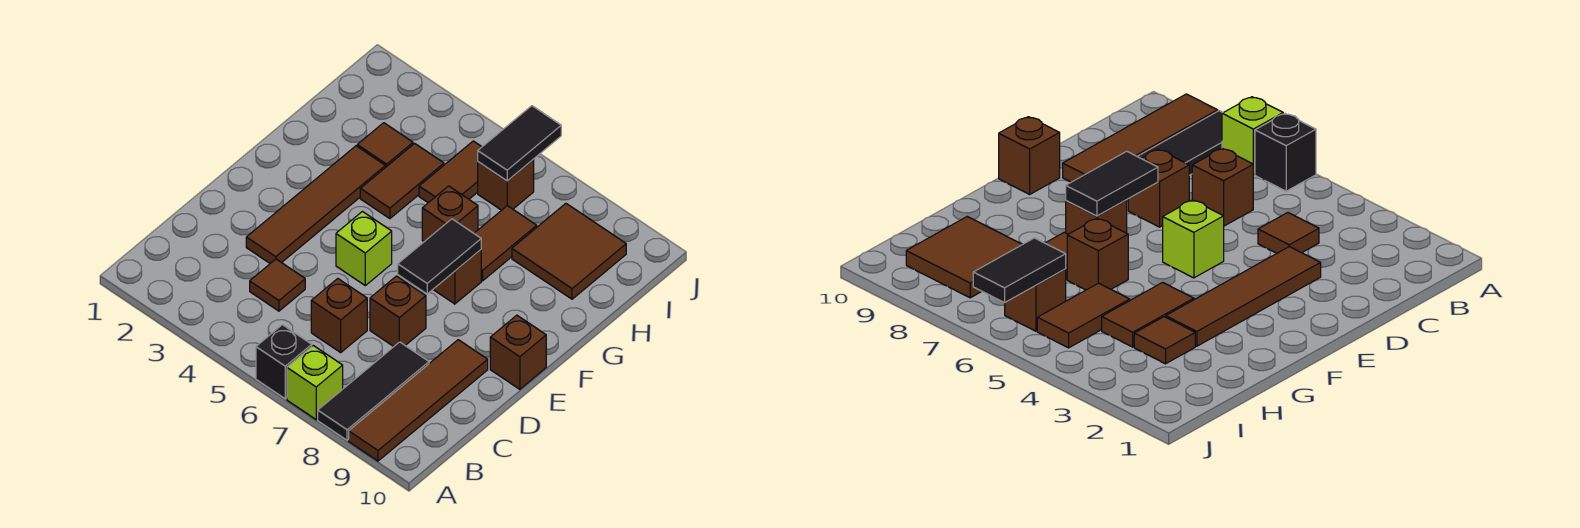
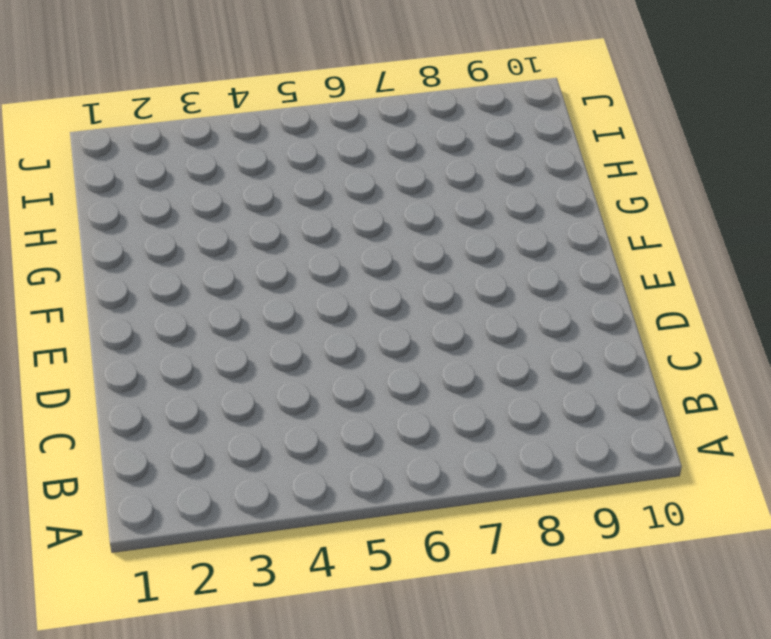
none -> black brick A6 level 1
none -> lime brick A7 level 1
none -> black tile A8:C8 level 1

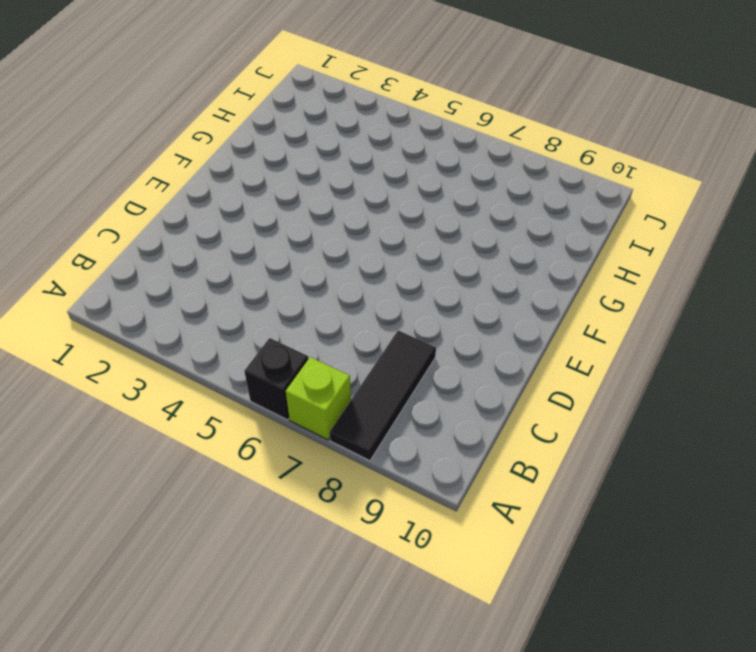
none -> brown tile A9:D9 level 1
none -> brown tile C4 level 1
none -> brown brick C6 level 1

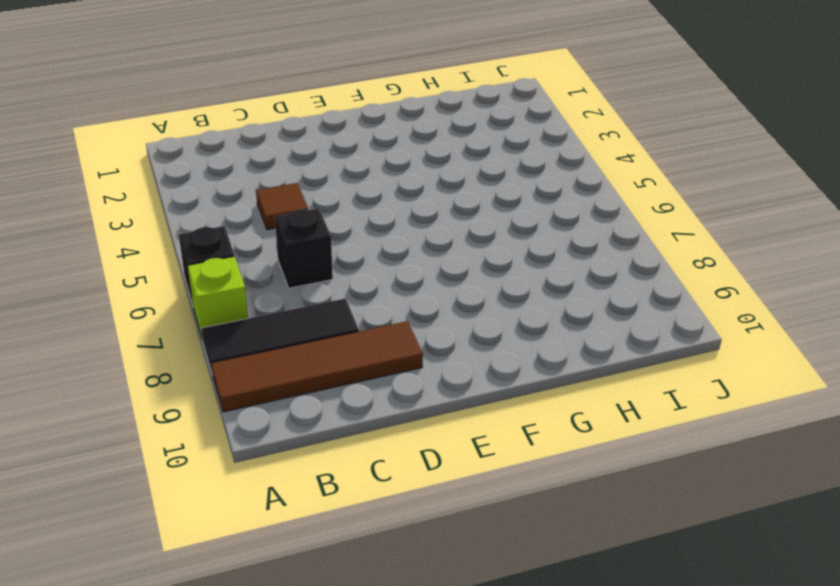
black brick C6 level 1 -> brown brick C6 level 1
none -> brown tile D3:G3 level 1
none -> brown brick D7 level 1
none -> lime brick E5 level 1

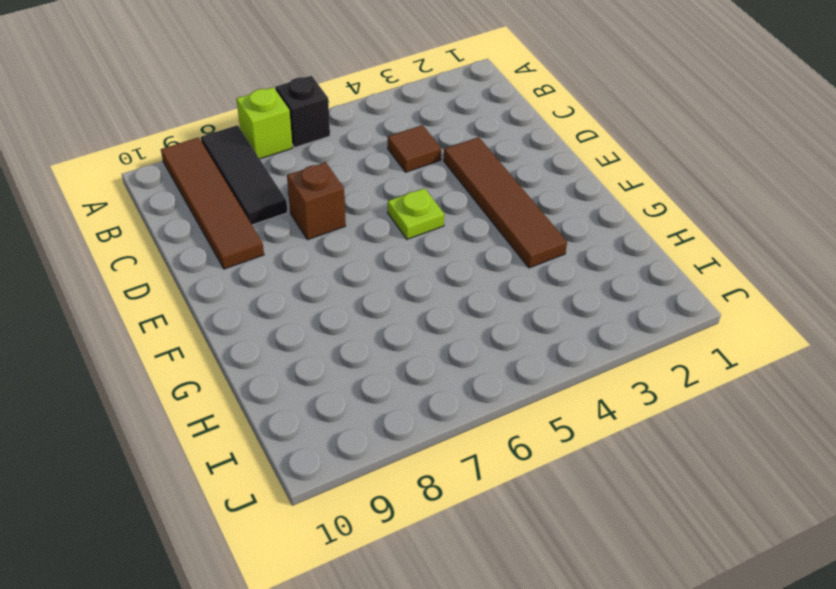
lime plate E5 level 1 -> lime brick E5 level 1
none -> brown brick C6 level 1
none -> brown brick E10 level 1
none -> brown brick F7 level 1

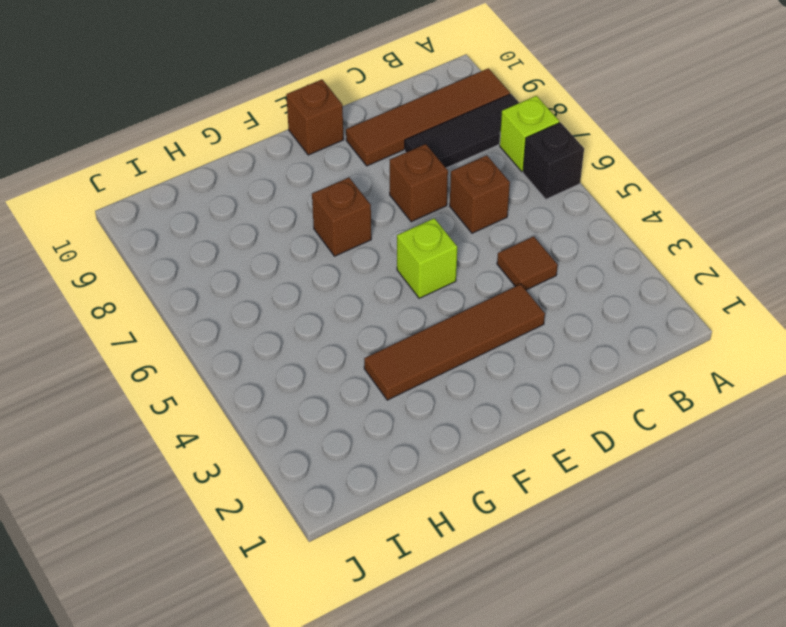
none -> brown tile G4:H4 level 1
none -> brown brick G6 level 1
none -> brown tile G7:H7 level 1

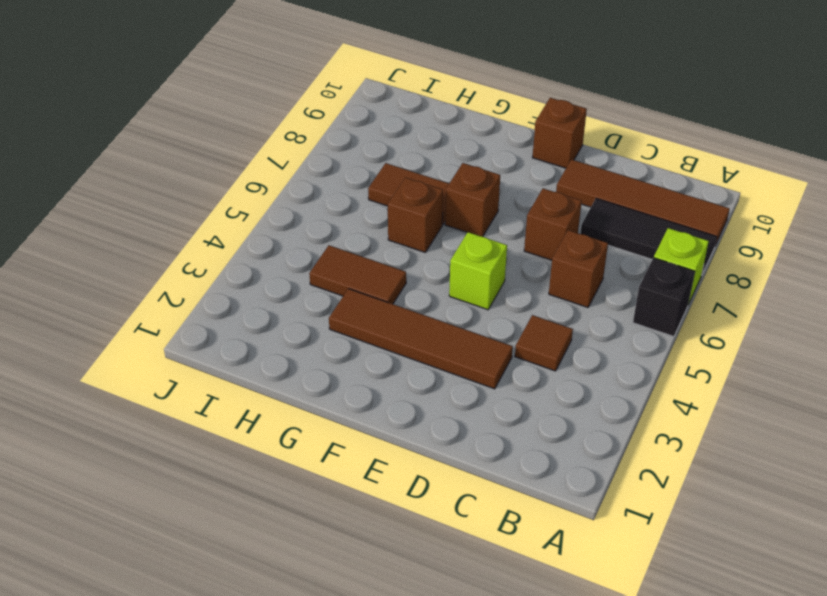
none -> brown tile H3 level 1
none -> brown tile H5:I5 level 1
none -> brown tile H8:I9 level 1

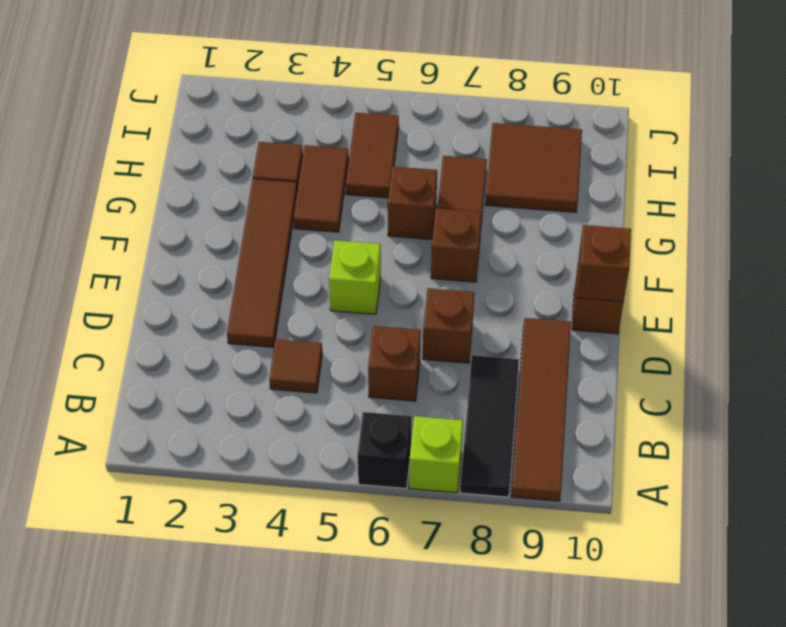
brown brick E10 level 2 -> brown brick I6 level 1
none -> black tile E7:F7 level 2
none -> black tile I6:J6 level 2

